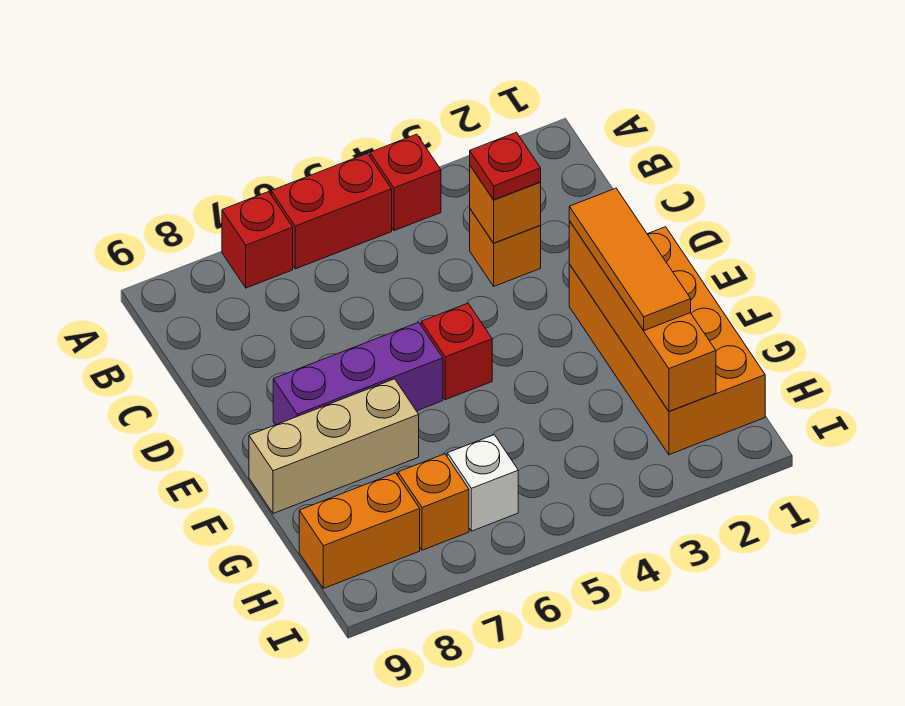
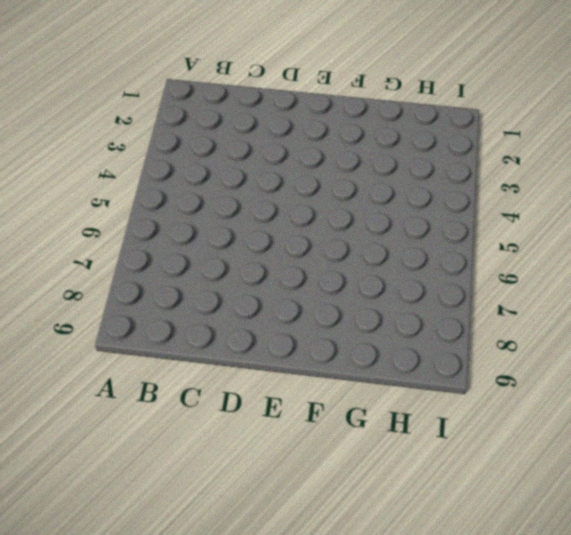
none -> red brick A4 level 1
none -> red brick A5:A6 level 1
none -> red brick A7 level 1

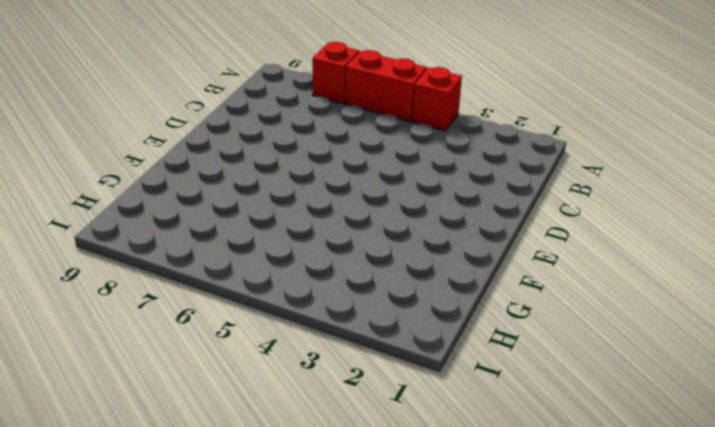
none -> orange brick C3 level 1
none -> orange brick E1:H2 level 1
none -> red brick E5 level 1

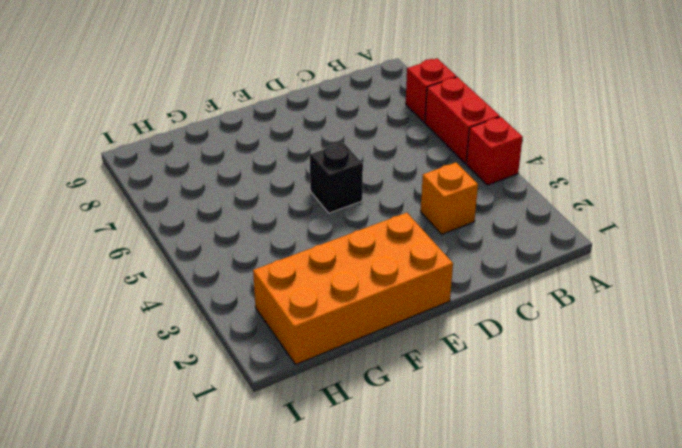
black brick E5 level 1 -> red brick E5 level 1
none -> purple brick E6:E8 level 1
none -> tan brick F7:F9 level 1
none -> white brick H6 level 1

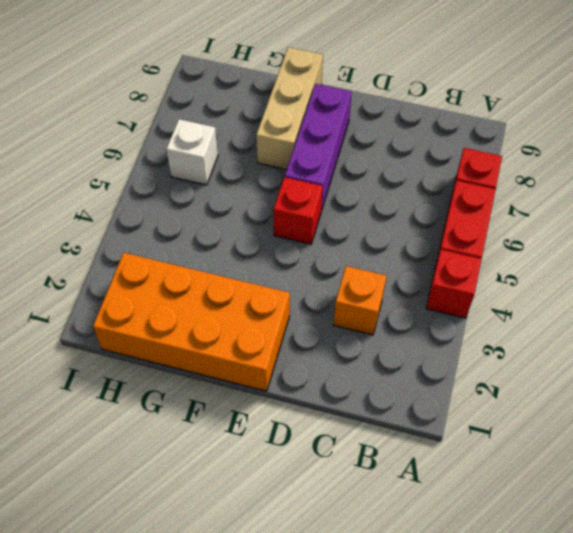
none -> orange brick H7 level 1
none -> orange brick H8:H9 level 1
none -> orange brick C3 level 2

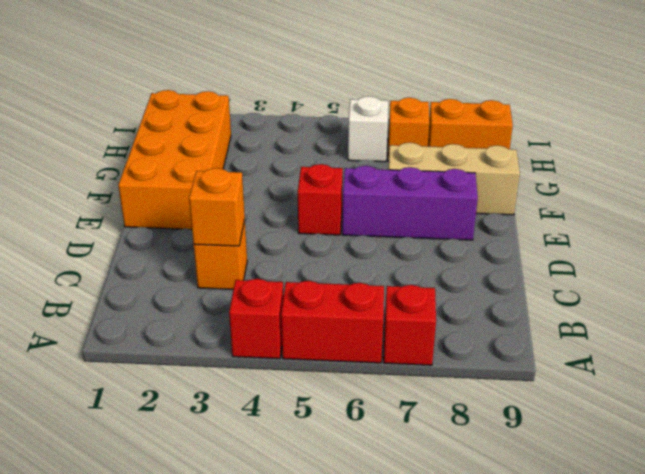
none -> orange brick E2:H2 level 2
none -> red plate C3 level 3
none -> orange tile E2:G2 level 3

